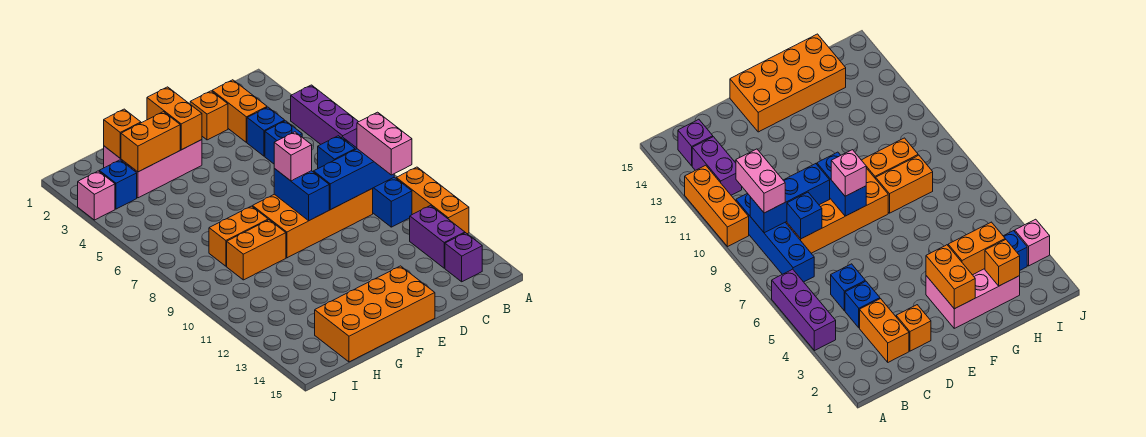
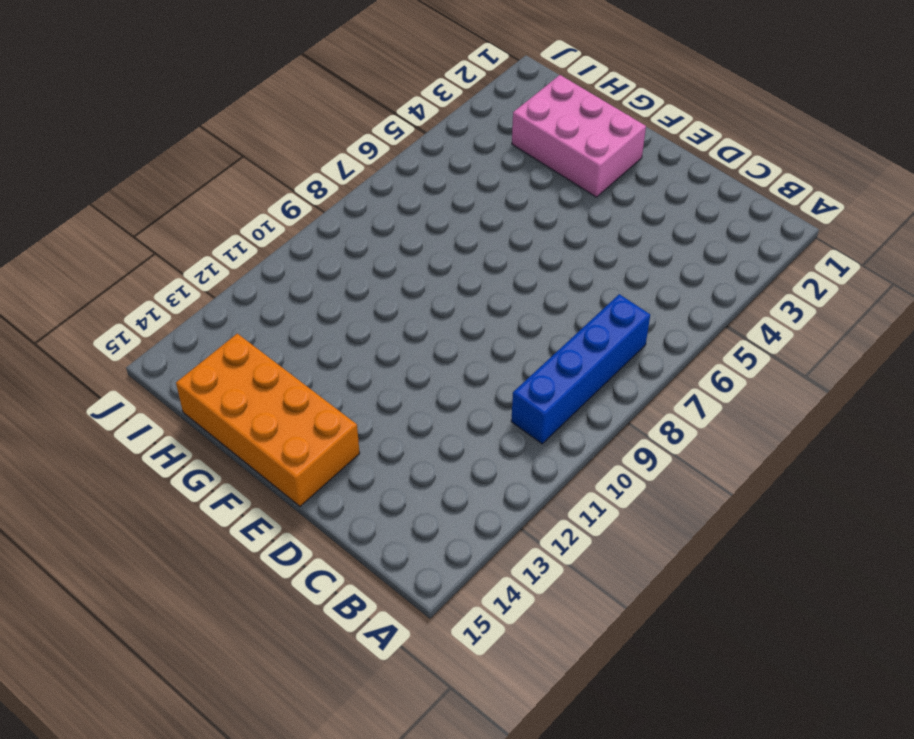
none -> purple brick A4:A6 level 1
none -> orange brick A10:A12 level 1
none -> purple brick B12:B13 level 1

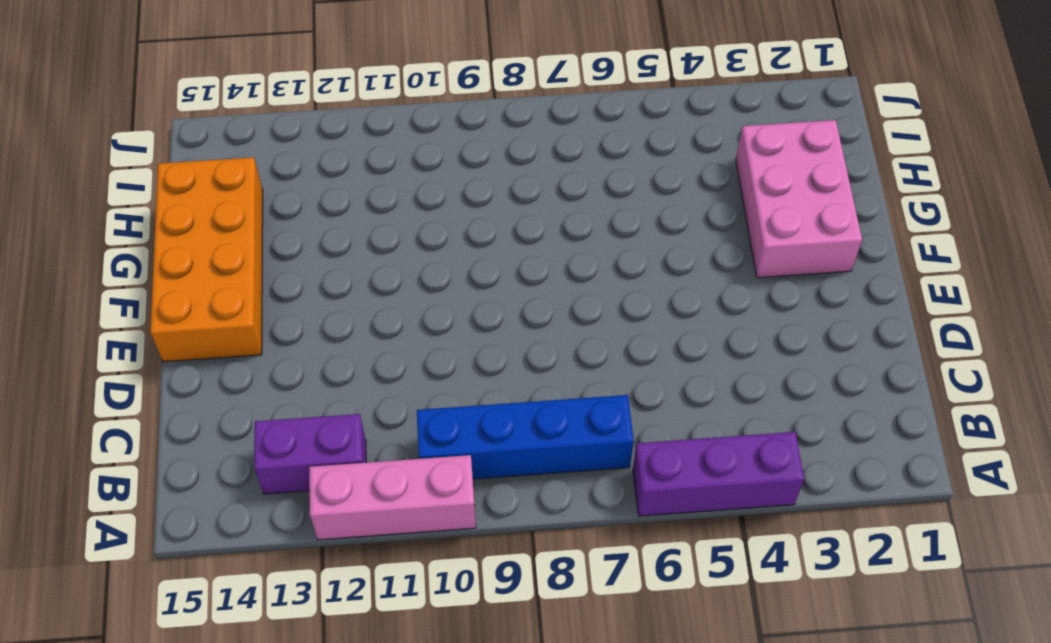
pink brick A10:A12 level 1 -> orange brick A10:A12 level 1
none -> purple brick B14 level 1
none -> orange brick C2:C3 level 1
none -> blue brick C4 level 1

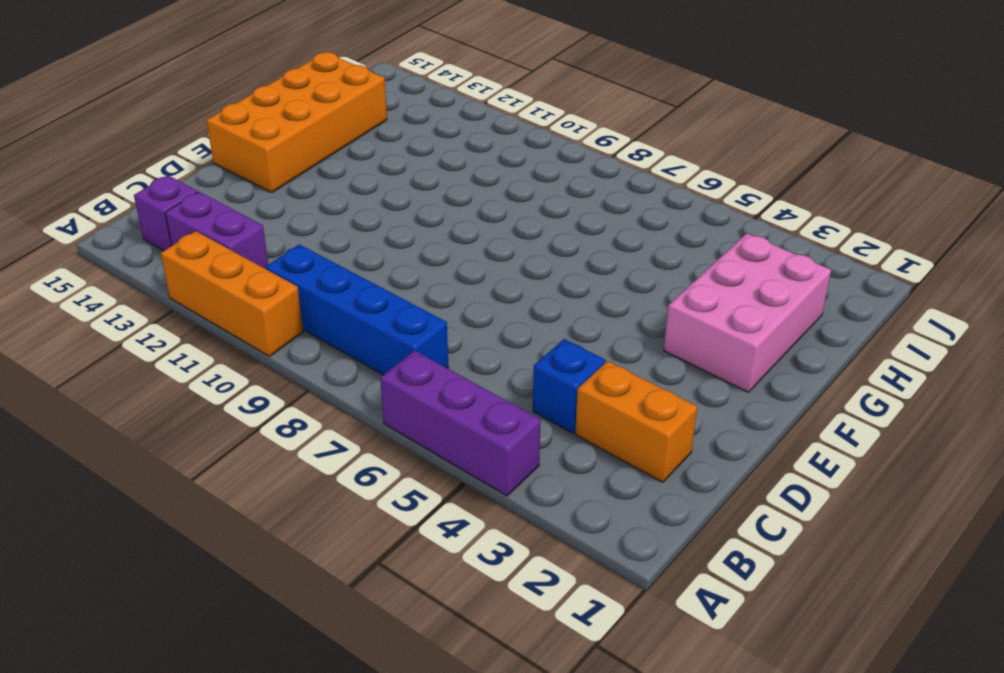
none -> blue brick C5 level 1
none -> orange brick C8:F9 level 1
none -> orange brick D2 level 1

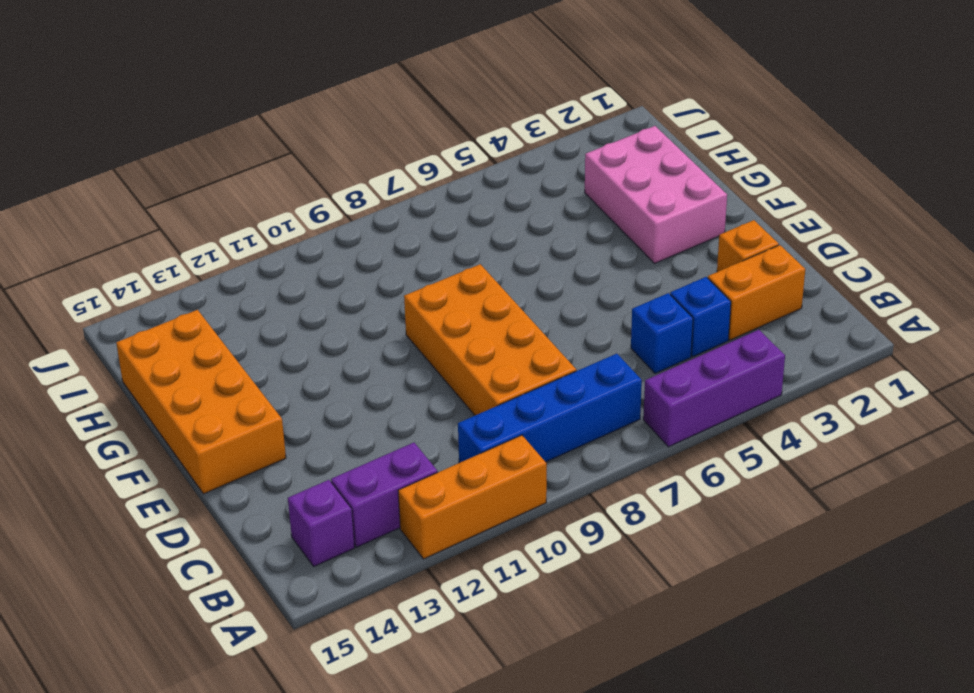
none -> orange brick G8:H8 level 1
none -> orange brick G9:H9 level 1
none -> blue brick I3 level 1

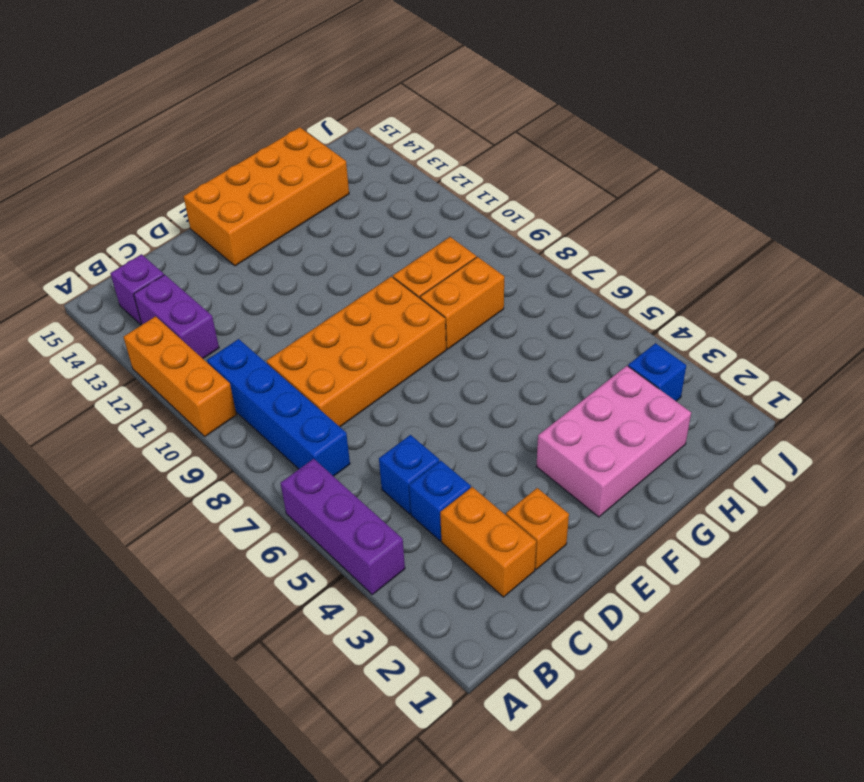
none -> pink brick J3 level 1
none -> blue brick B9:D9 level 2
none -> blue brick C8 level 2

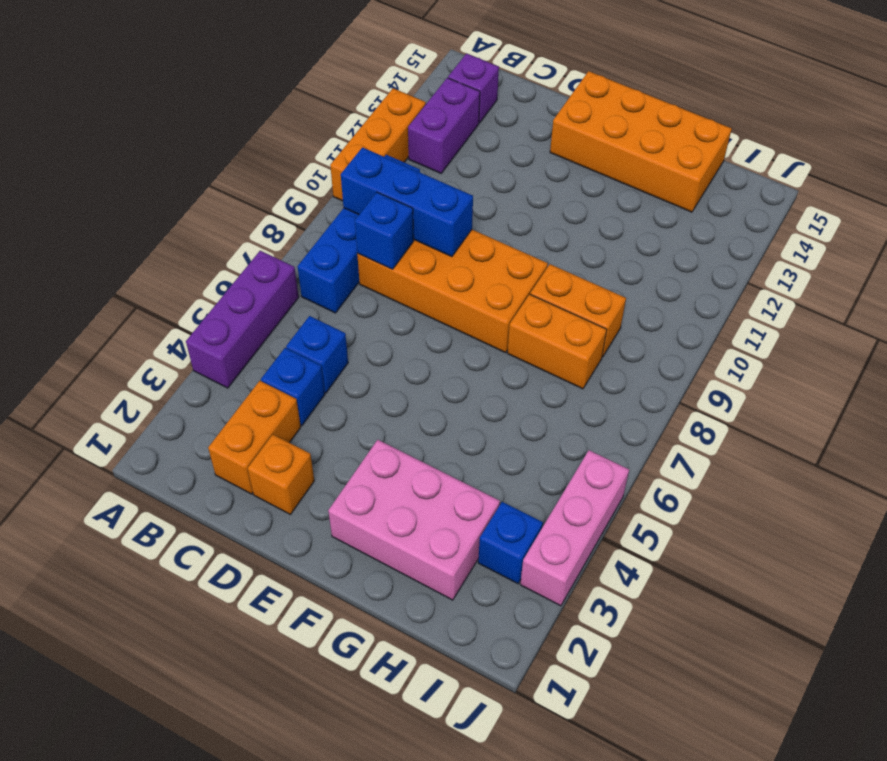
pink brick J3:J5 level 1 -> pink brick J3 level 1
none -> blue brick E8:E9 level 2
none -> orange brick F2:F3 level 2
none -> orange brick G3:H3 level 2

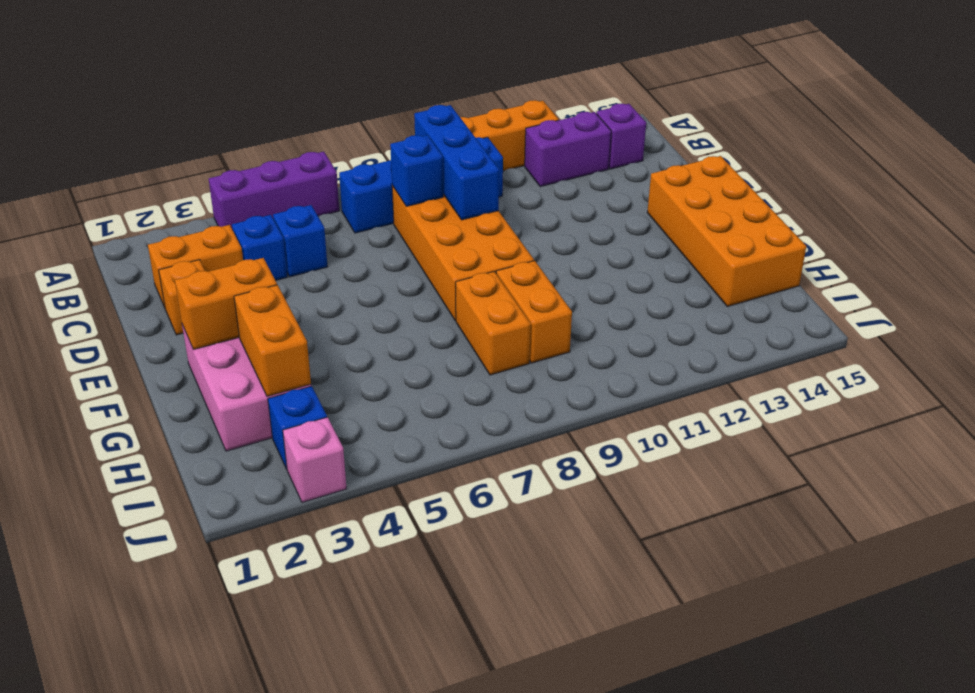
none -> blue brick E8:E9 level 2
none -> orange brick H2 level 2
none -> pink brick B9:B10 level 3

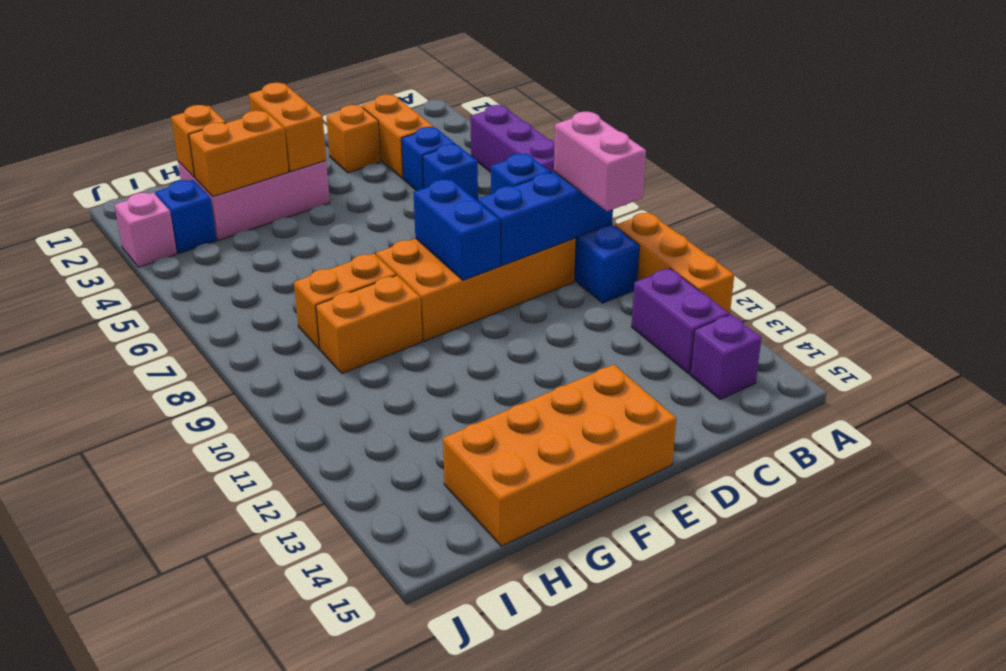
none -> pink brick E8 level 3

